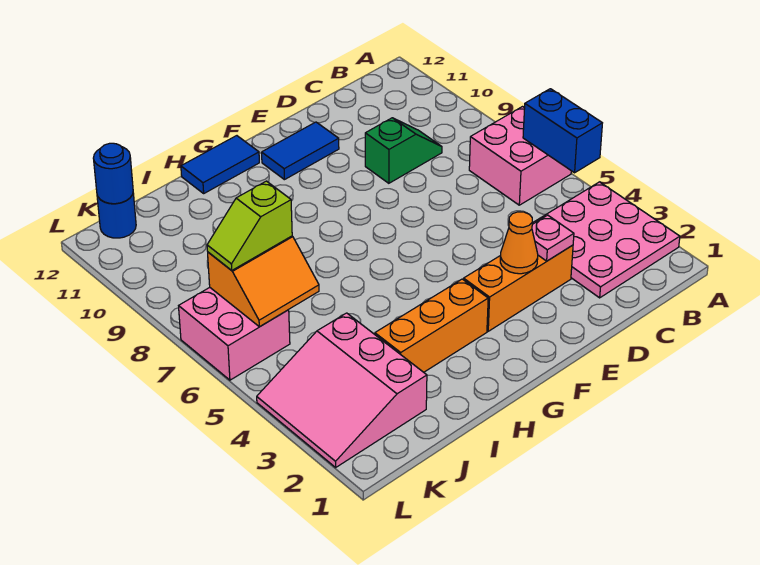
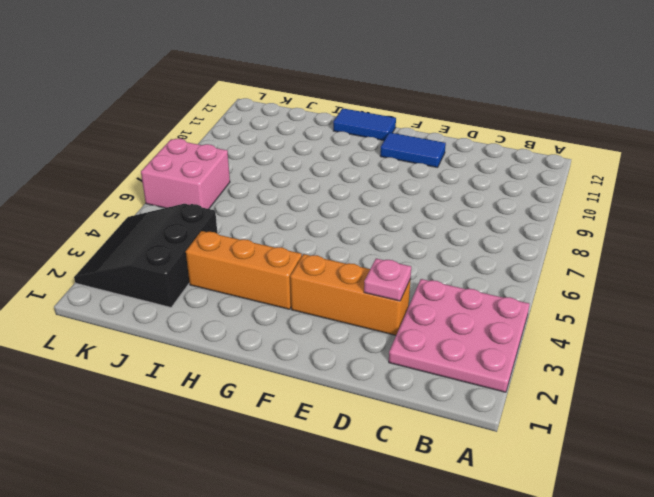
black slope J2:L4 level 1 top J -> pink slope J2:L4 level 1 top J
none -> pink brick A6:B7 level 1
none -> green slope C9:D9 level 1 top D
none -> blue round brick K12 level 1

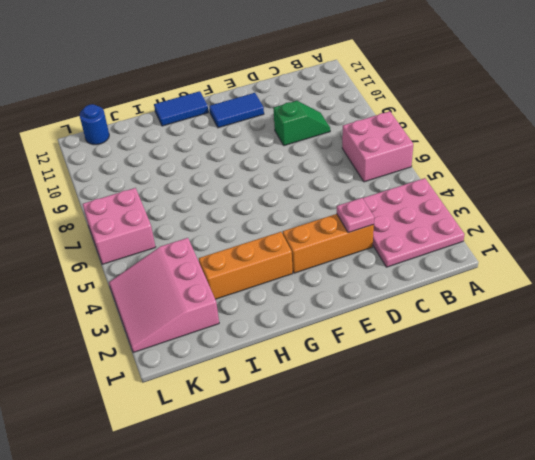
none -> blue brick A5:A6 level 2
none -> orange cone E3 level 2
none -> orange slope J6:K7 level 2 top 7

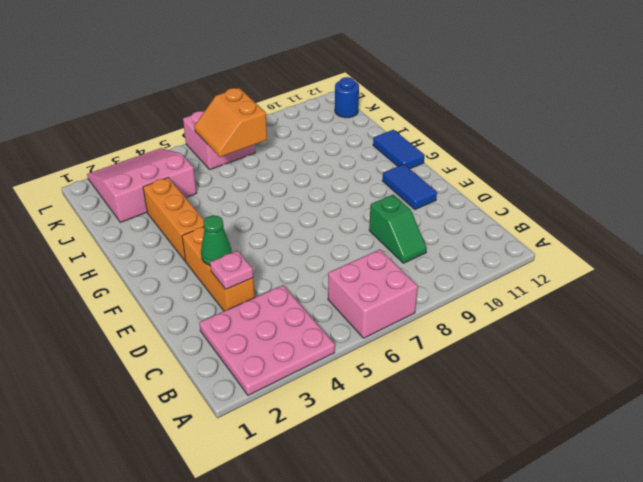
green cone E3 level 2 -> orange cone E3 level 2
none -> blue brick A5:A6 level 2
none -> blue round brick K12 level 2
none -> lime slope J7:K7 level 3 top J

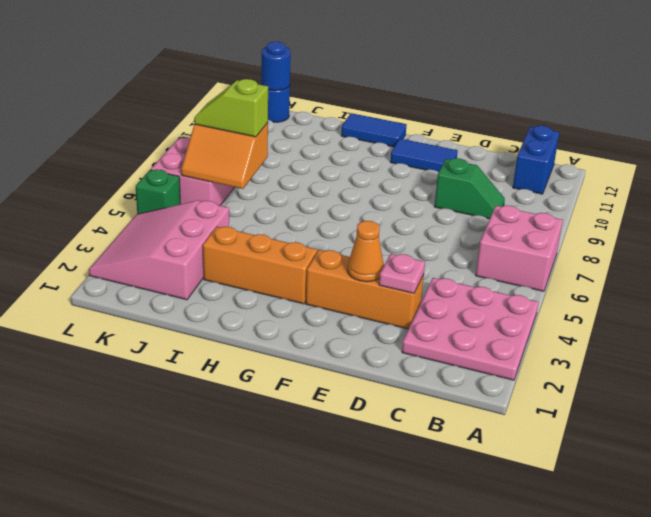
blue brick B11:B12 level 1 -> blue brick A5:A6 level 2
green brick L5 level 1 -> none

